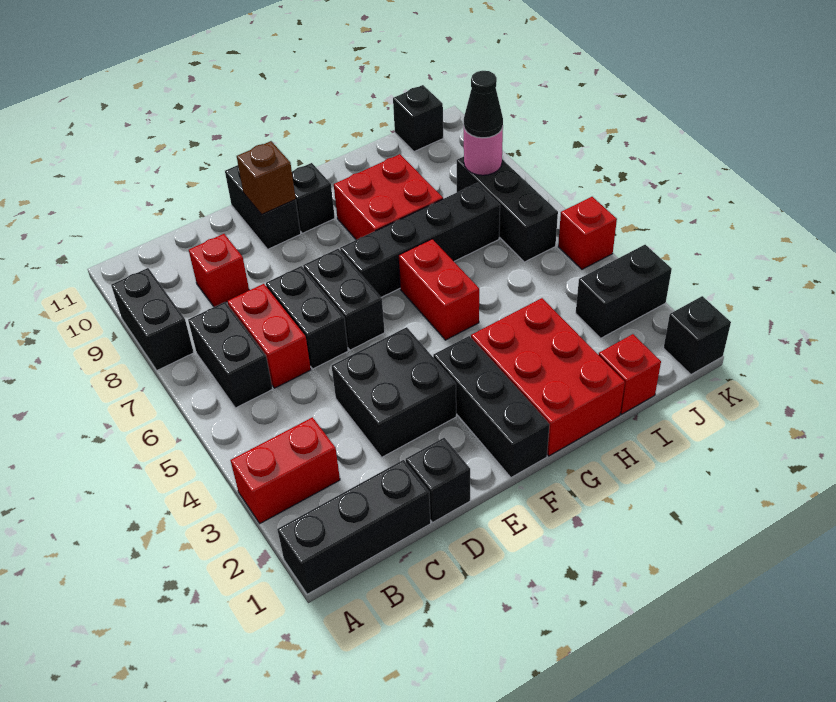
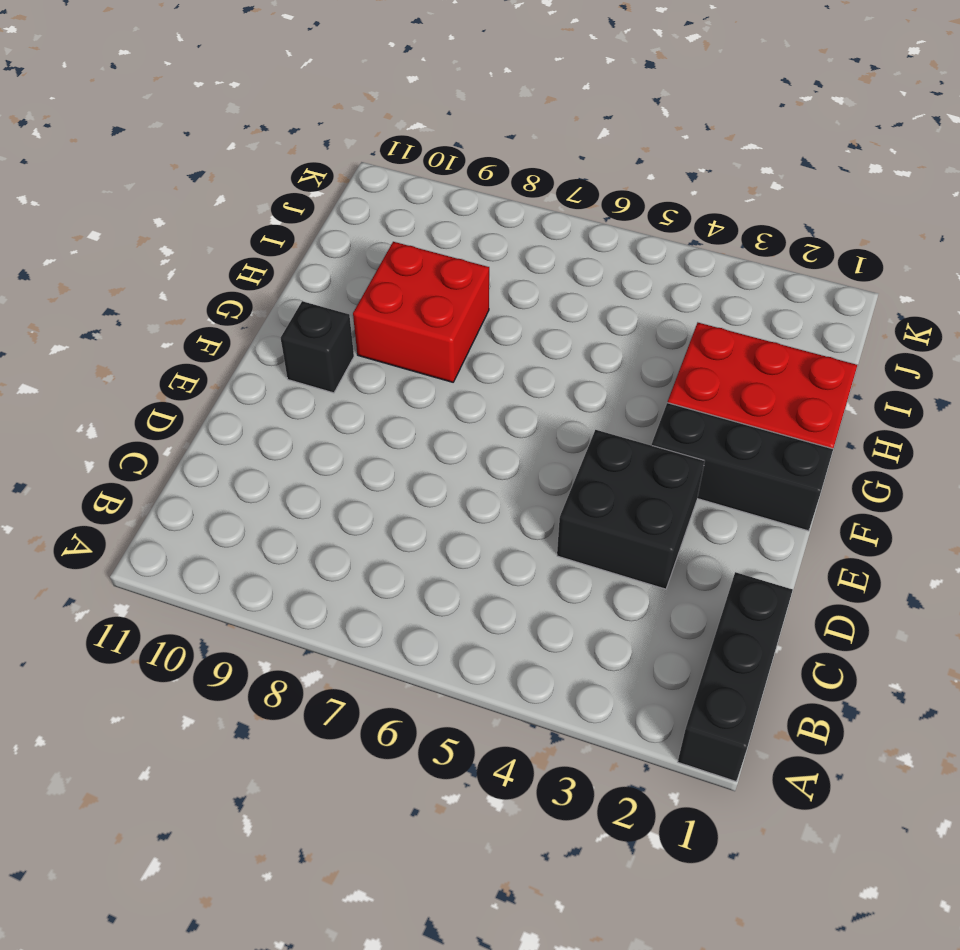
none -> red brick A3:B3 level 1
none -> black brick A8:A9 level 1
none -> black brick B6:B7 level 1

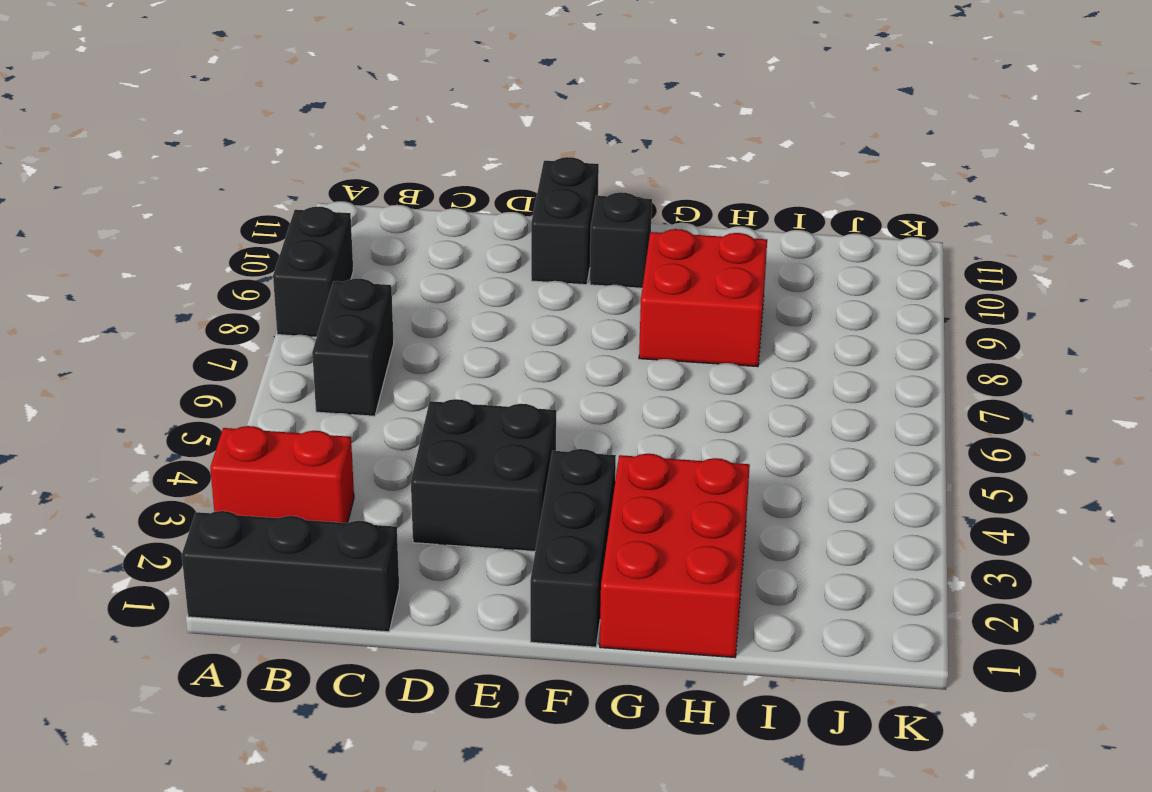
none -> red brick C6:C7 level 1
none -> red brick C9 level 1
none -> black brick D1 level 1

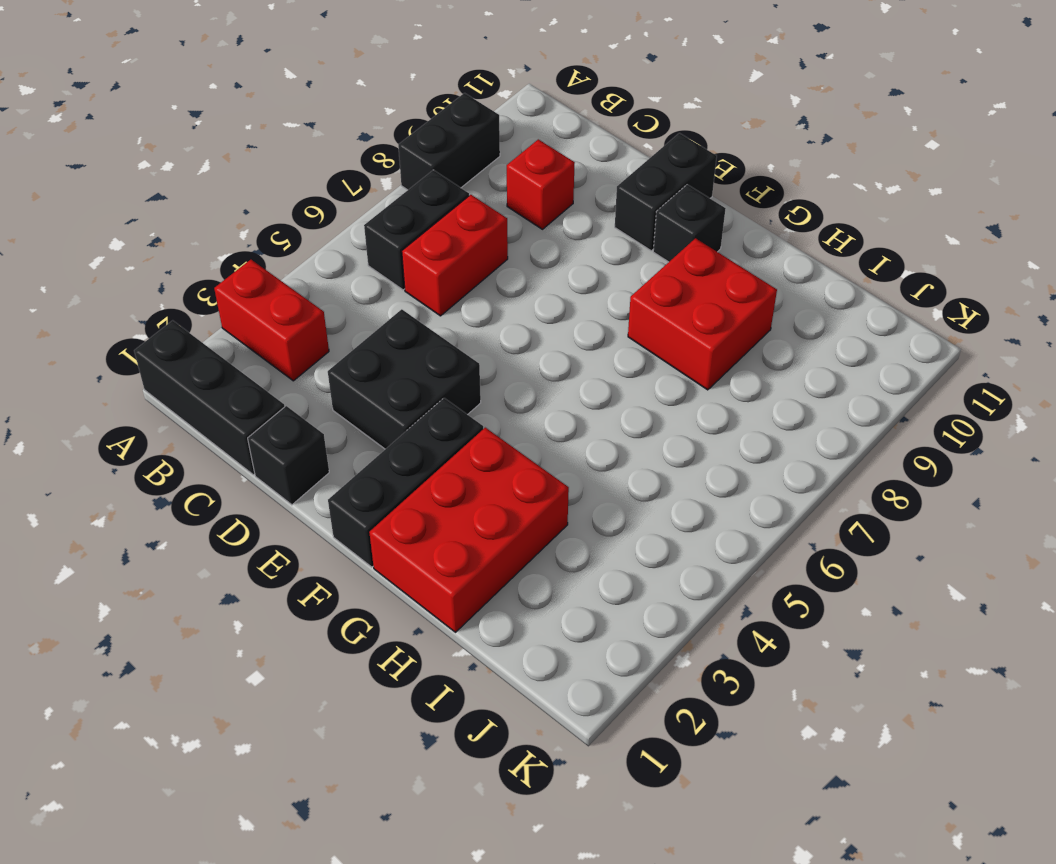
none -> black brick D6:D7 level 1
none -> black brick E6:E7 level 1
none -> black brick F7:I7 level 1

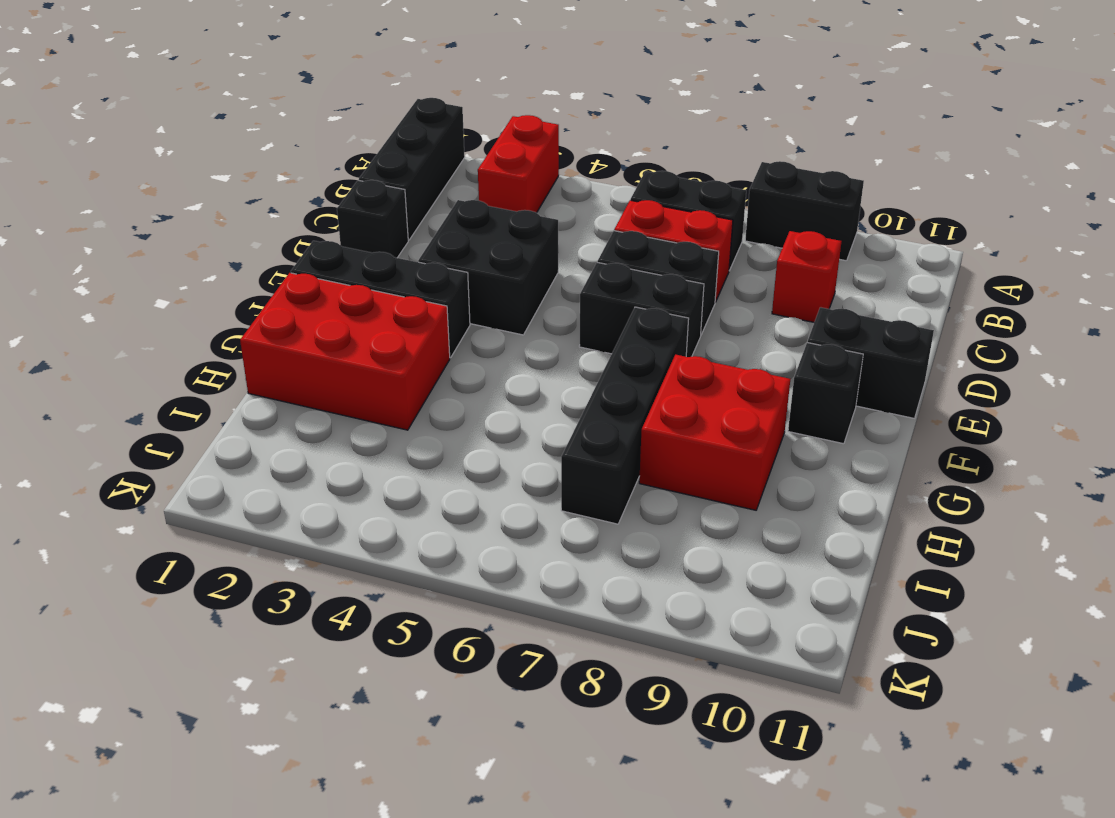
none -> red brick G5:G6 level 1
none -> red brick I1 level 1
none -> black brick J3:K3 level 1

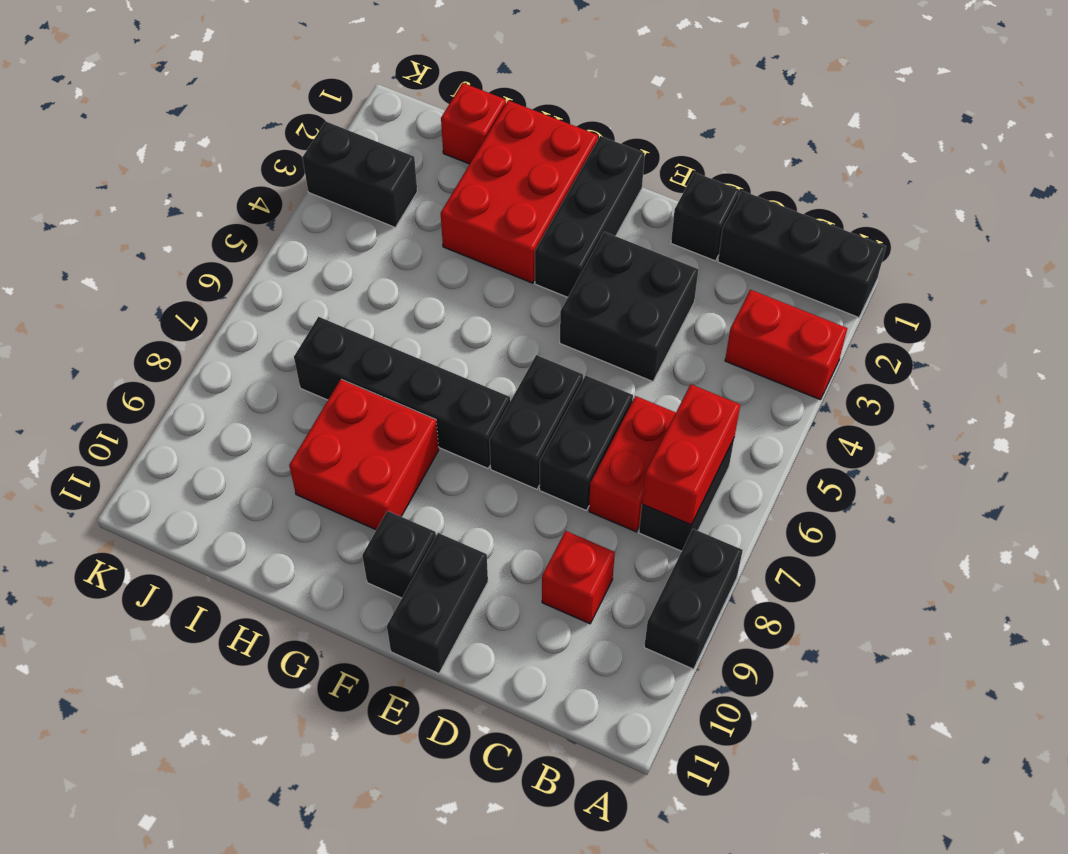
red brick B6:B7 level 2 -> red brick G5:G6 level 1
none -> black brick J6:J8 level 1
none -> black brick J11 level 1
none -> black brick K1 level 1

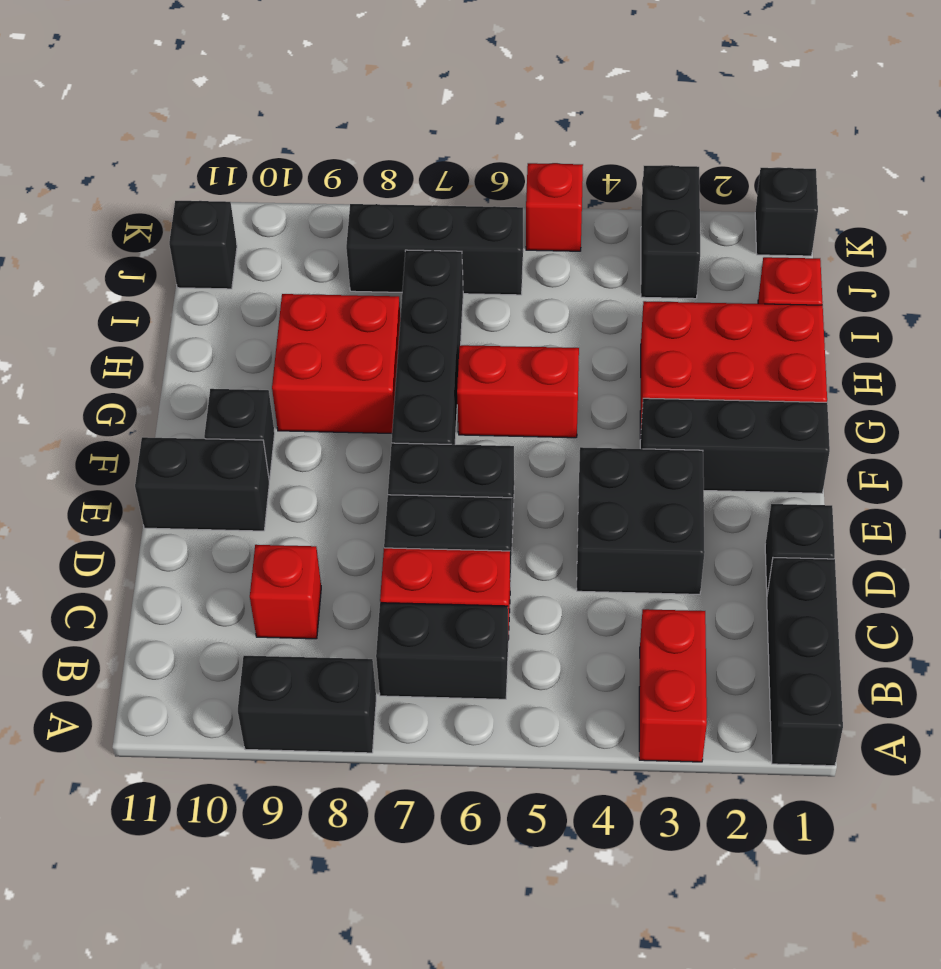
none -> brown brick E10 level 2
none -> pink round brick J8 level 2
none -> black cone J8 level 3

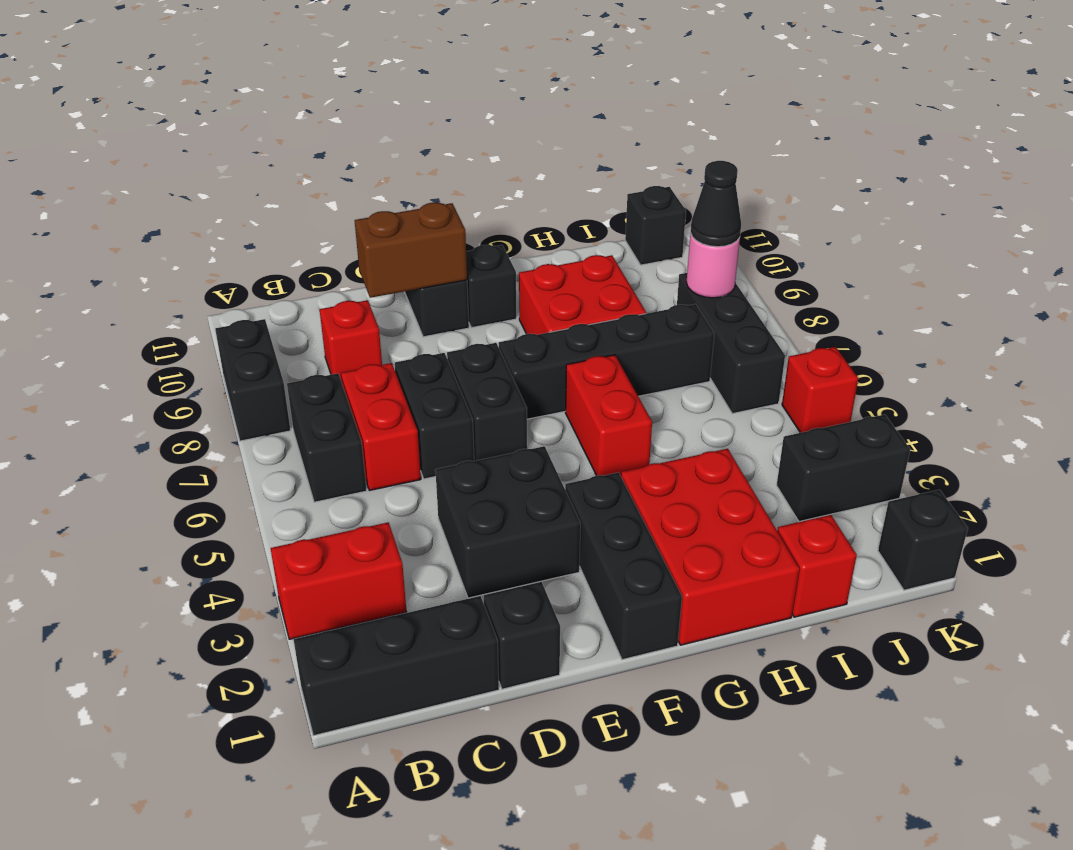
brown brick D10:E10 level 2 -> brown brick E10 level 2

